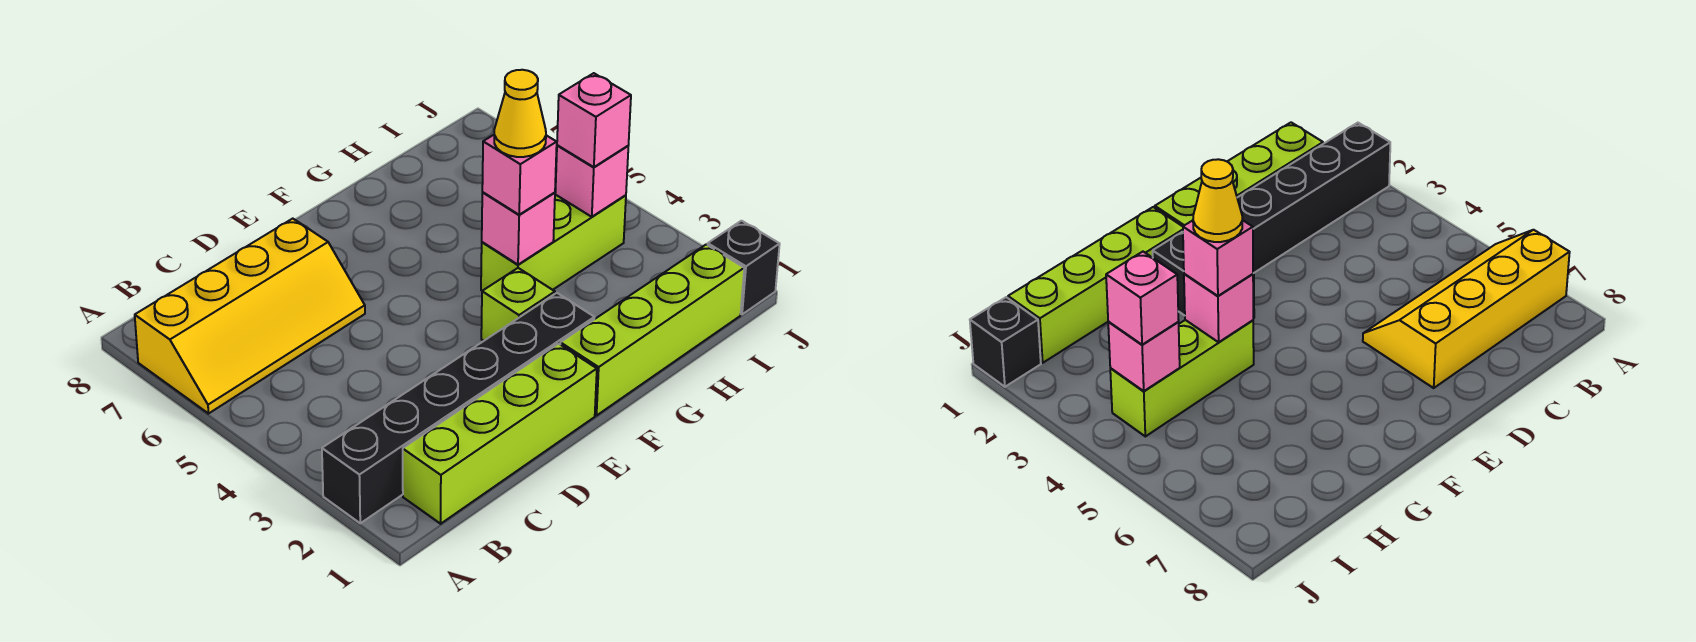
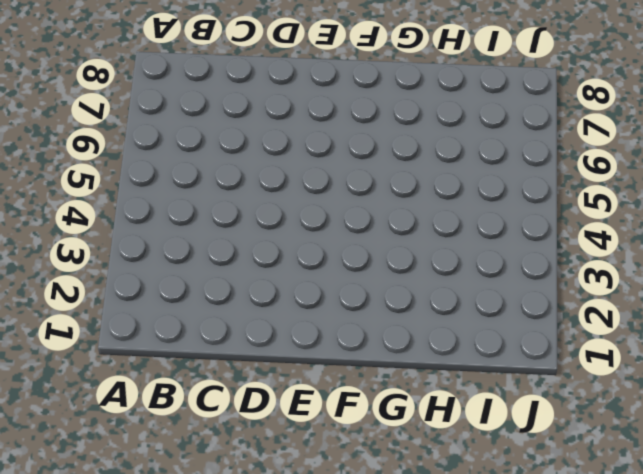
none -> black brick A2:F2 level 1
none -> yellow slope A6:D7 level 1 top 7
none -> lime brick B1:E1 level 1

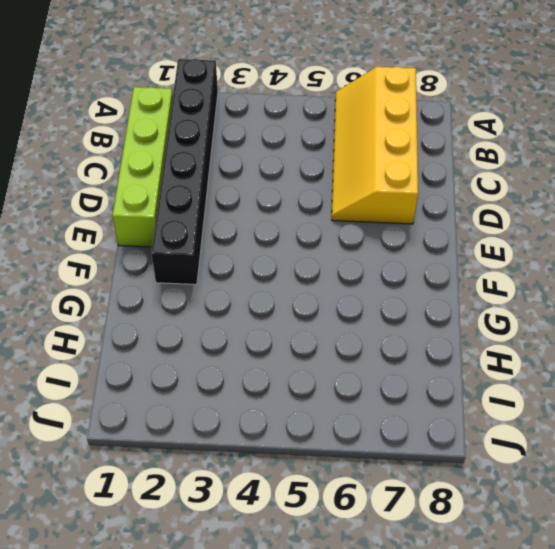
none -> lime brick F1:I1 level 1
none -> lime brick F3 level 1
none -> lime brick G4:I4 level 1

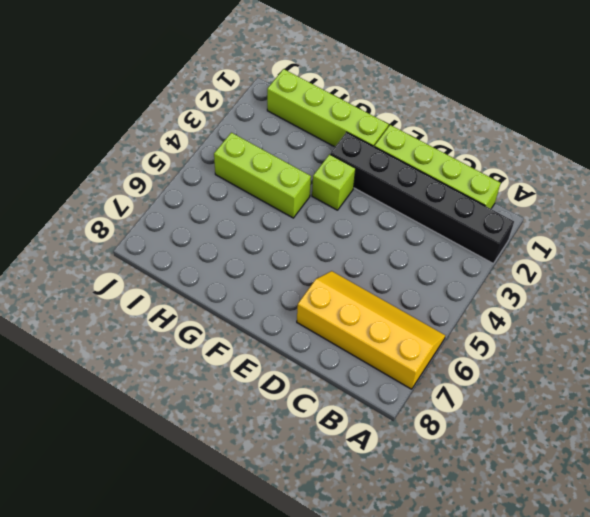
none -> black brick J1 level 1
none -> pink brick G4 level 2
none -> pink brick I4 level 2

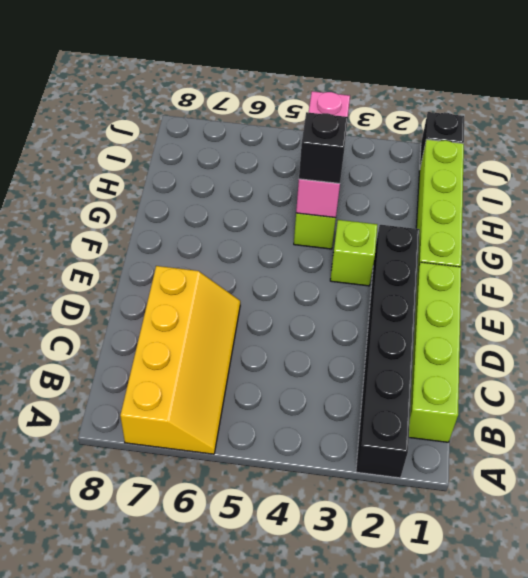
black brick G4 level 3 -> pink brick G4 level 3
none -> pink brick I4 level 3
none -> yellow cone G4 level 4

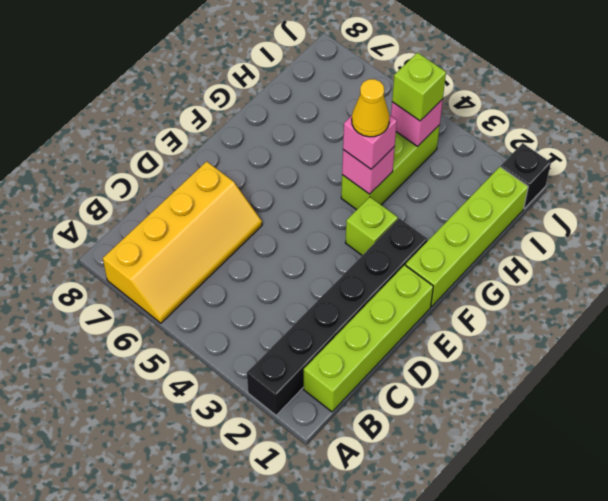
lime brick I4 level 3 -> pink brick I4 level 3

